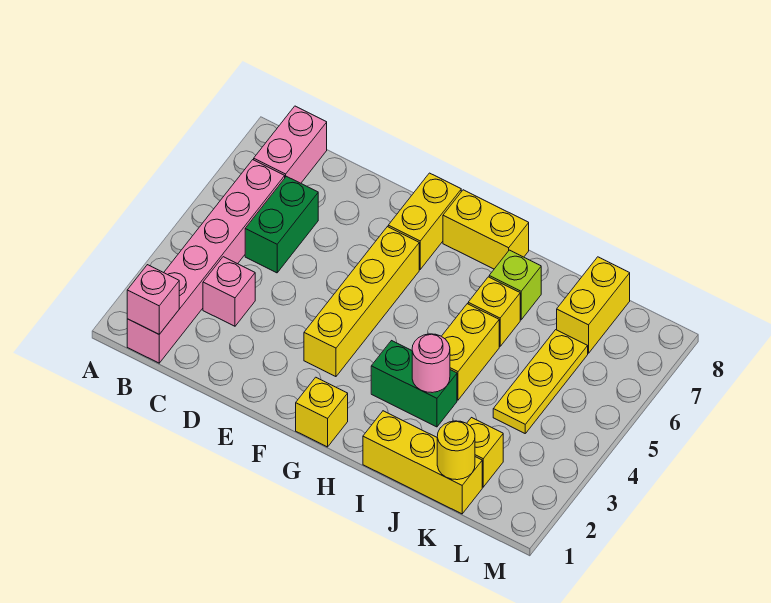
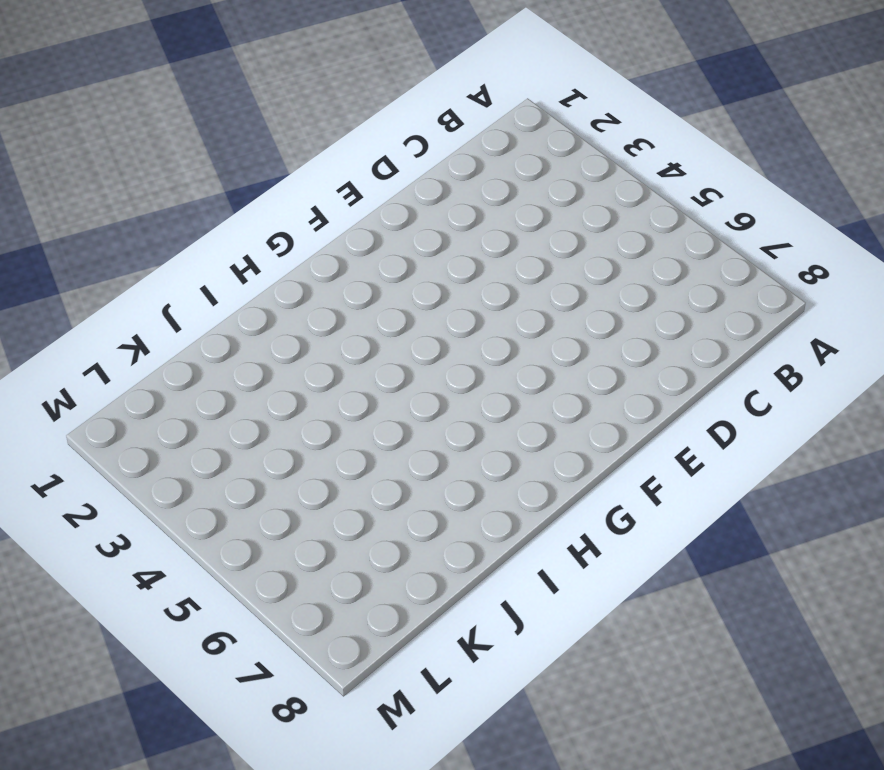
none -> pink brick B1:B6 level 1
none -> pink brick B7:B8 level 1
none -> pink brick C3 level 1

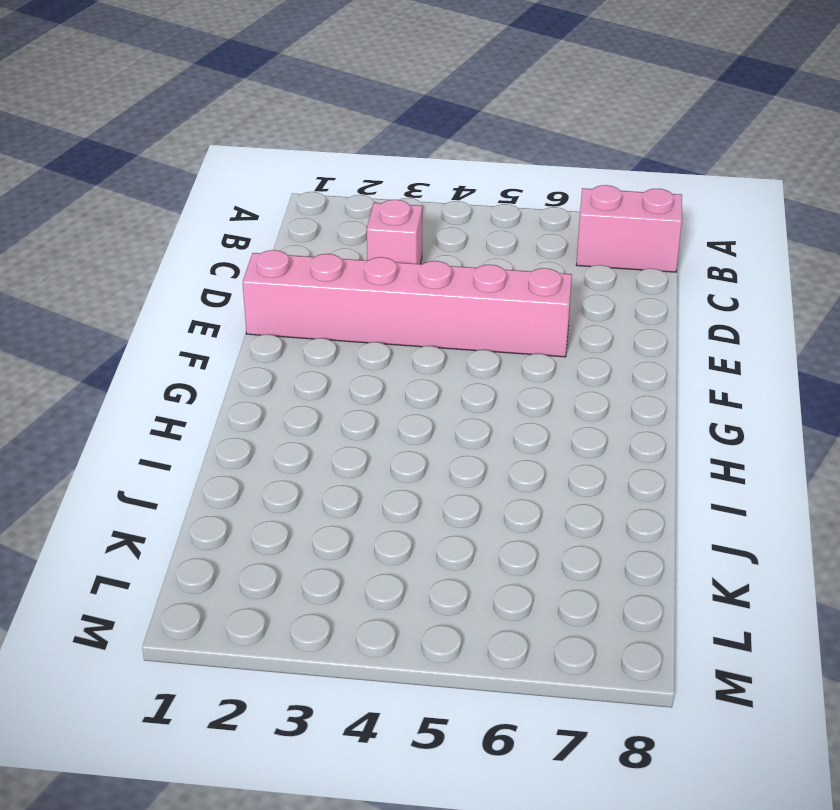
pink brick E1:E6 level 1 -> pink brick B1:B6 level 1
none -> green brick C5:C6 level 1
none -> yellow brick F3:F6 level 1
none -> yellow brick F7:F8 level 1

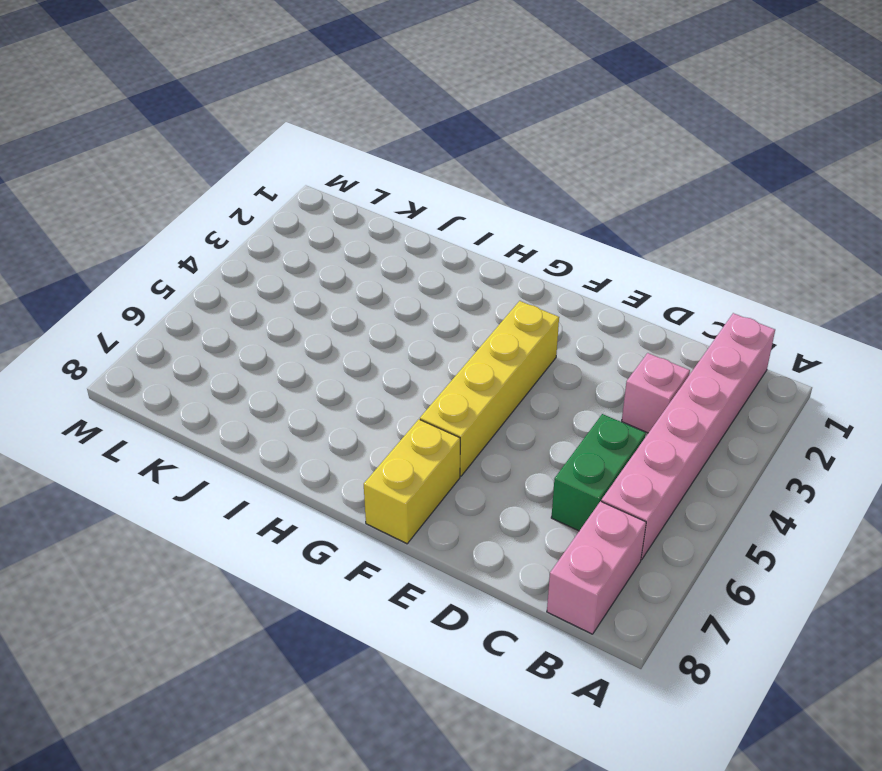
none -> yellow brick G1 level 1
none -> yellow brick G8:H8 level 1
none -> green brick H3:I3 level 1

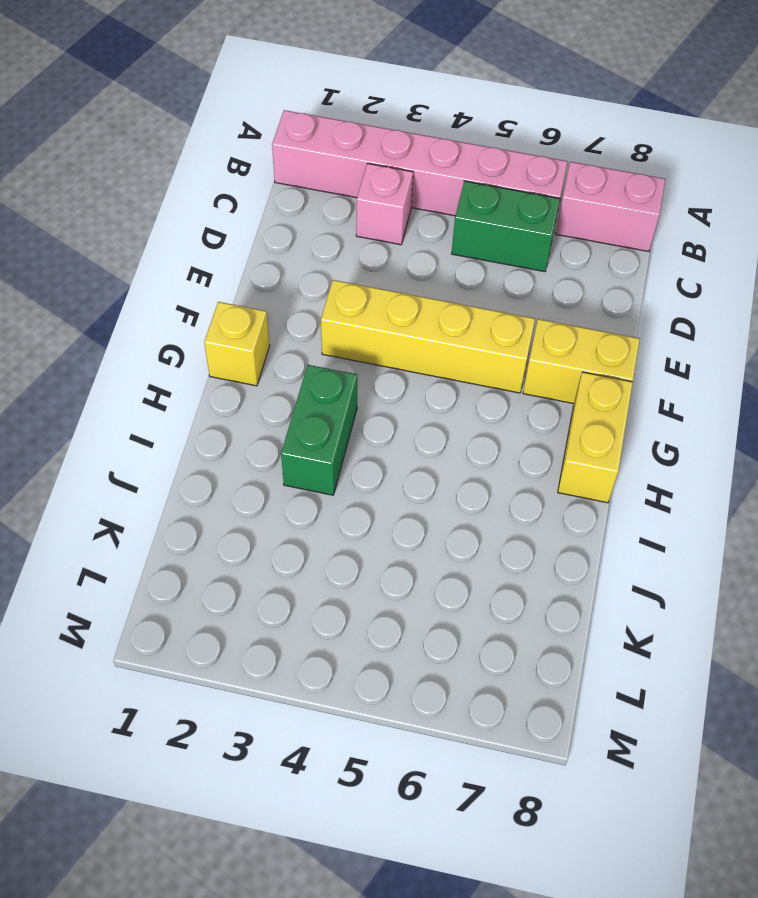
none -> yellow brick I1:K1 level 1
none -> yellow brick I4:I5 level 1
none -> yellow brick I6 level 1

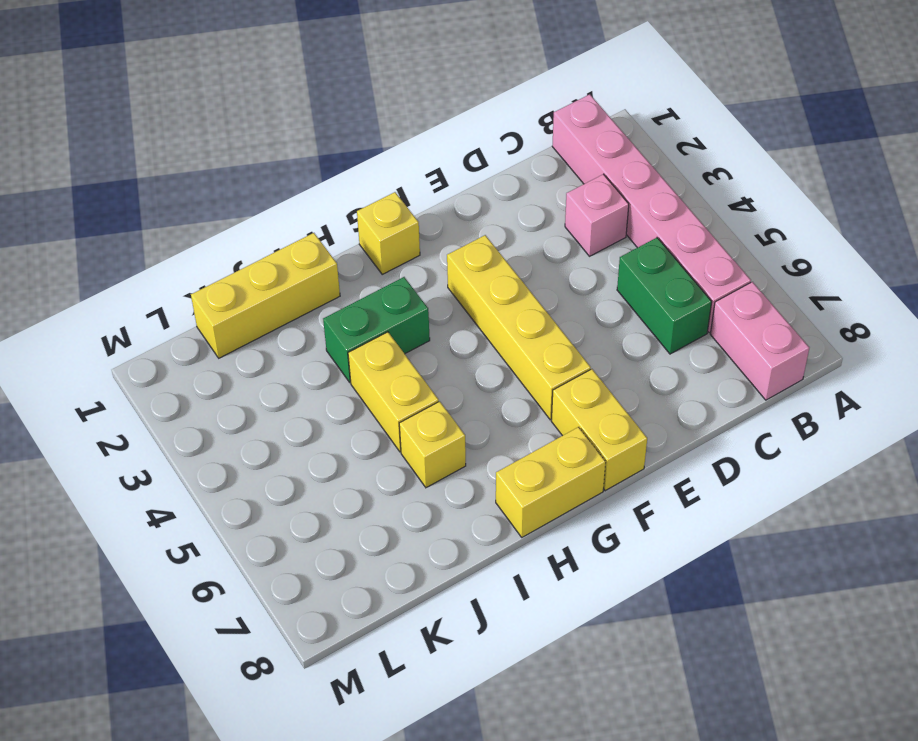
none -> lime brick I7 level 1
none -> yellow brick K2 level 1
none -> yellow plate K4:K6 level 1

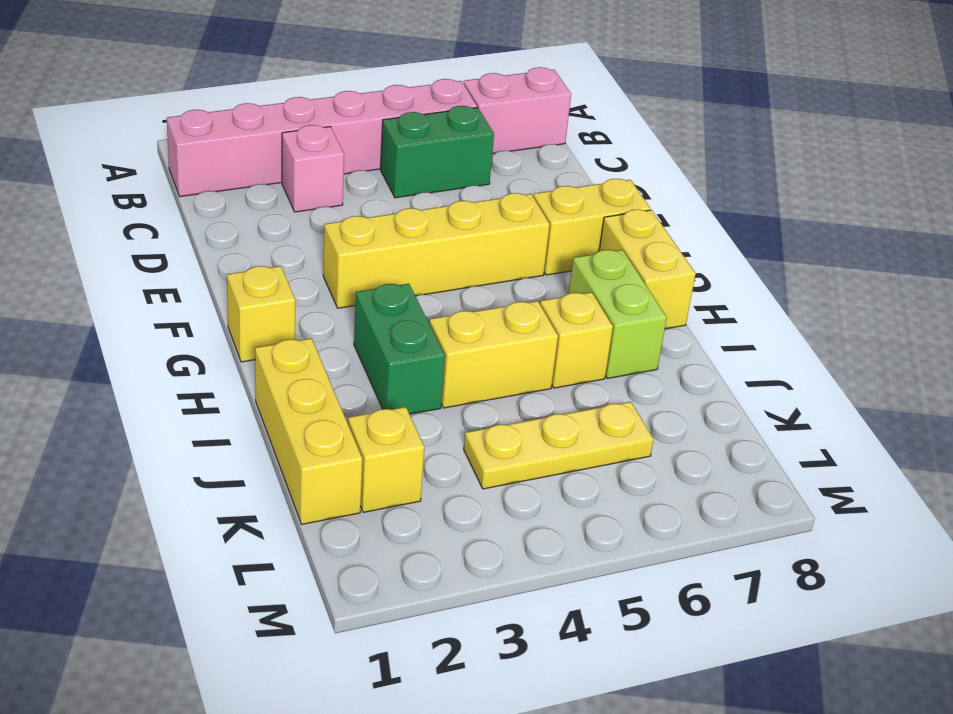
lime brick H7:I7 level 1 -> lime brick I7 level 1
none -> yellow brick K7:K8 level 1
none -> pink brick B1 level 2
none -> pink round brick I3 level 2

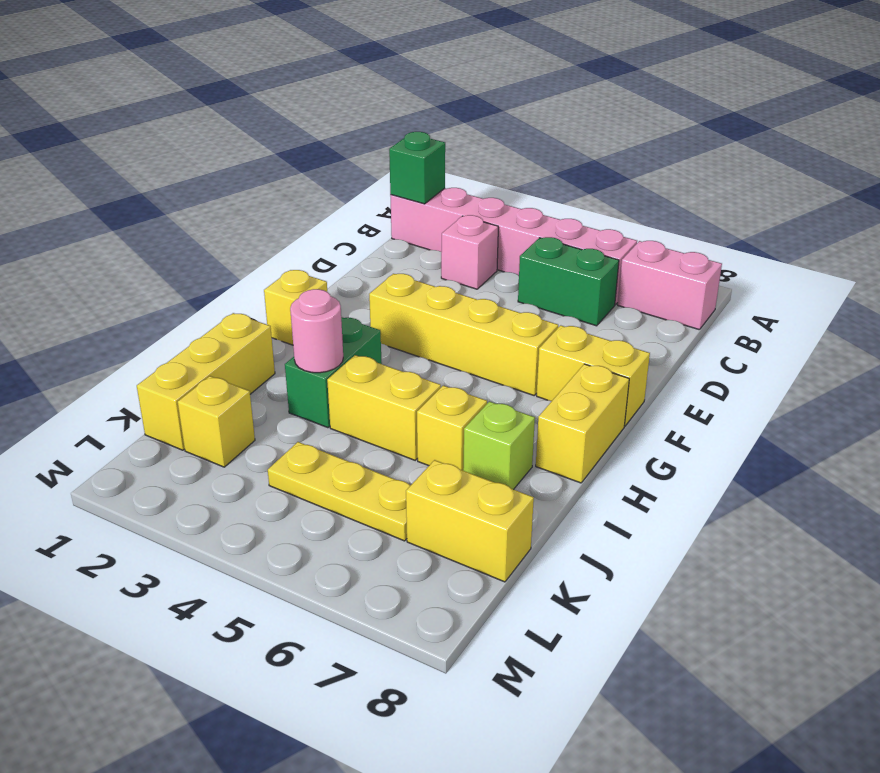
green brick B1 level 2 -> pink brick B1 level 2
none -> yellow round brick K1 level 2

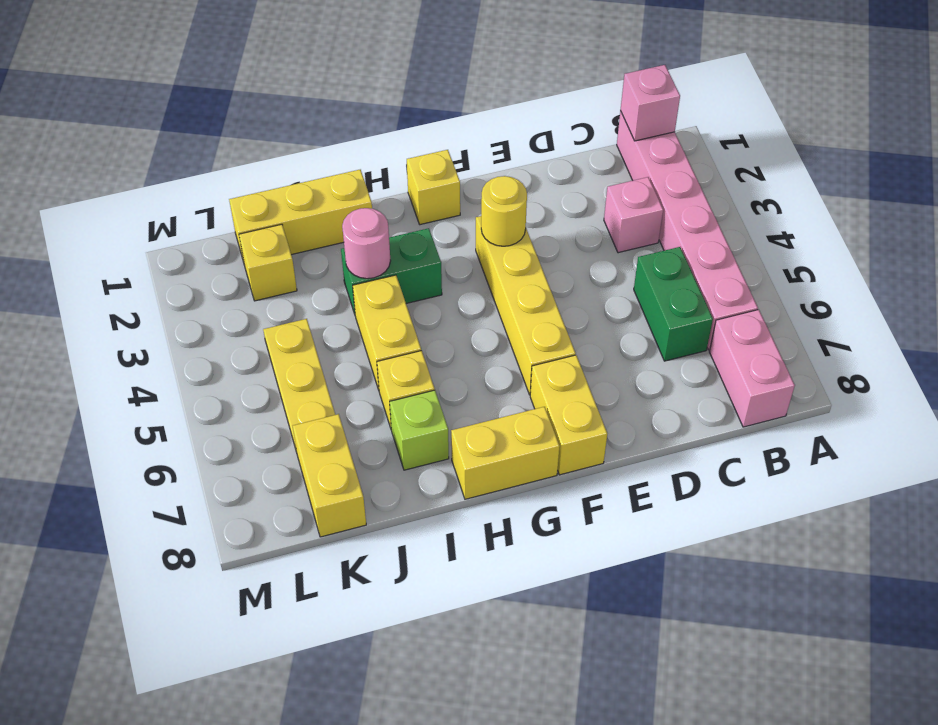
yellow round brick F3 level 2 -> yellow round brick K1 level 2

